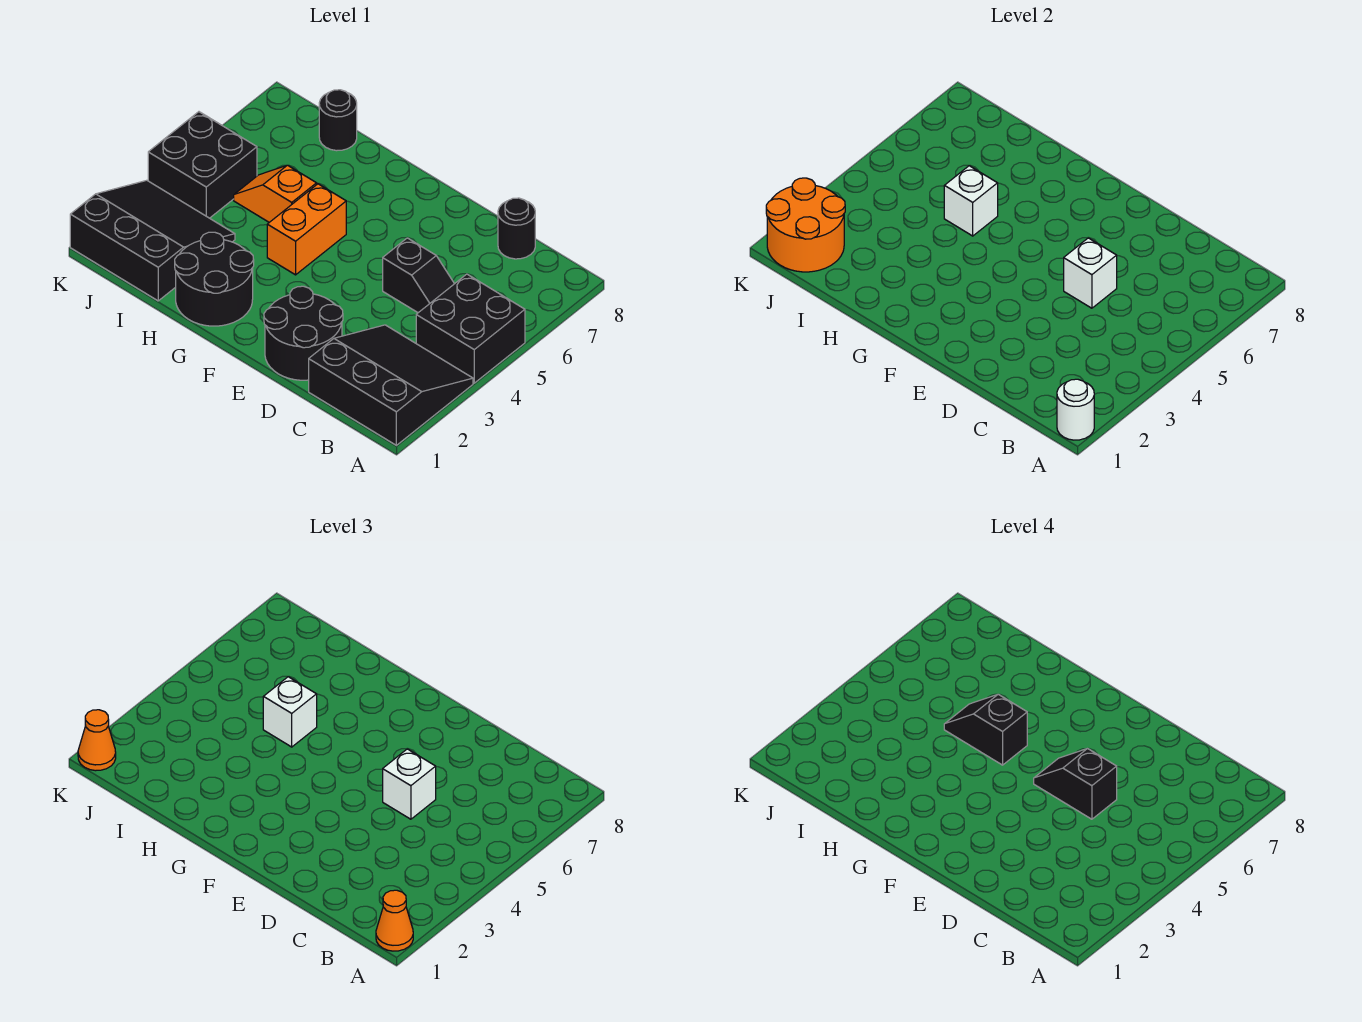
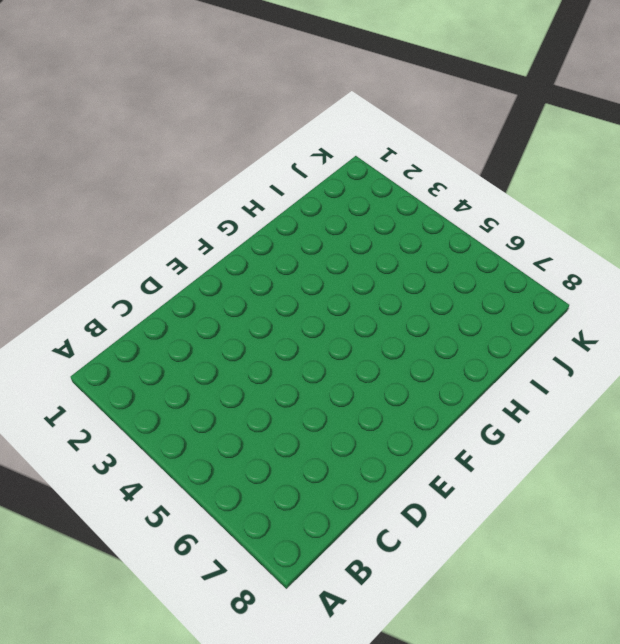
none -> black slope A1:C3 level 1 top 1
none -> black brick A4:B5 level 1
none -> black slope C5:D5 level 1 top D

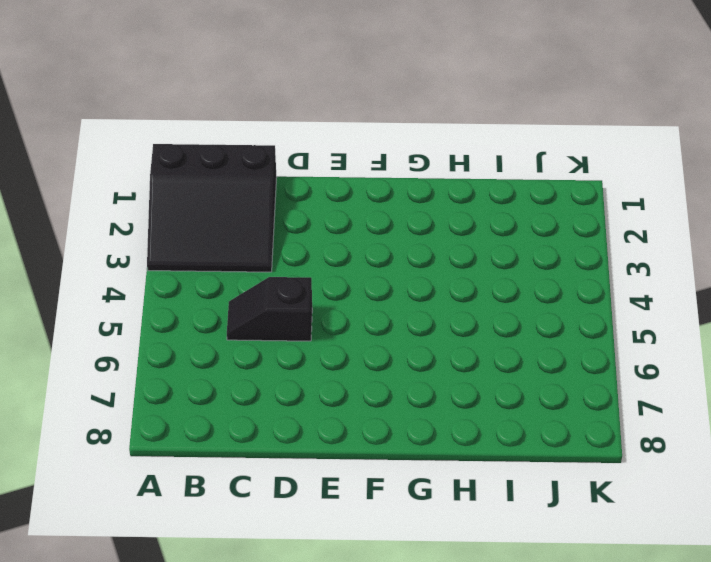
none -> black brick A4:B5 level 1
none -> black round brick C8 level 1
none -> black round brick D1:E2 level 1

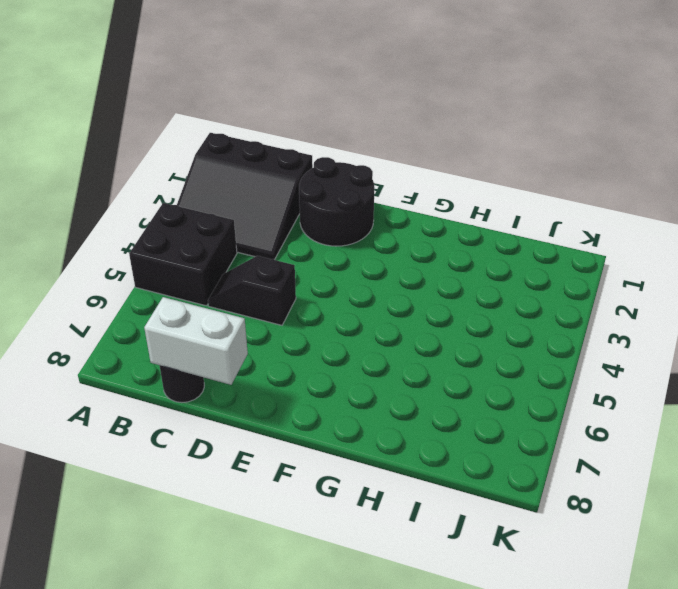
white brick C8:D8 level 2 -> none
none -> black round brick G1:H2 level 1
none -> orange brick G4:G5 level 1
none -> orange slope H5:I5 level 1 top H

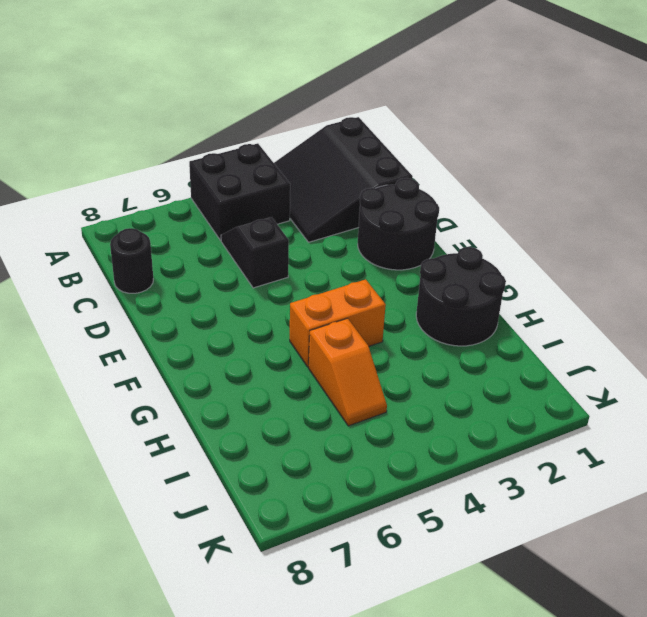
none -> black slope I1:K3 level 1 top 1
none -> black round brick I8 level 1
none -> black brick J4:K5 level 1

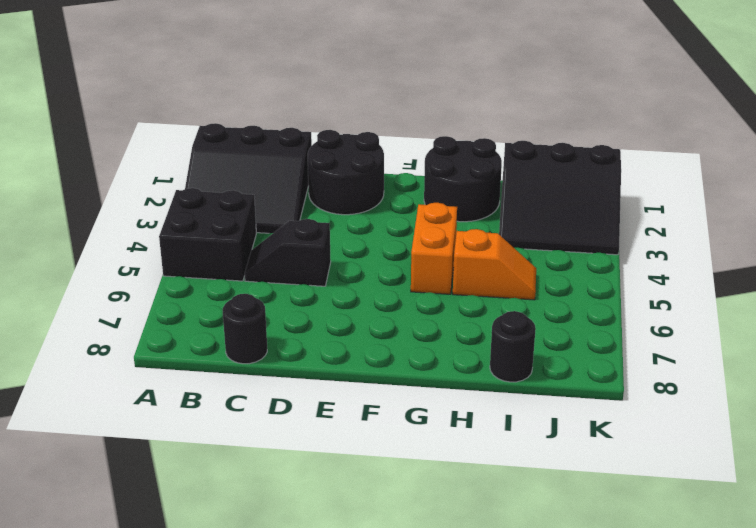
none -> black brick J4:K5 level 1
none -> white round brick A1 level 2
none -> white brick D5 level 2

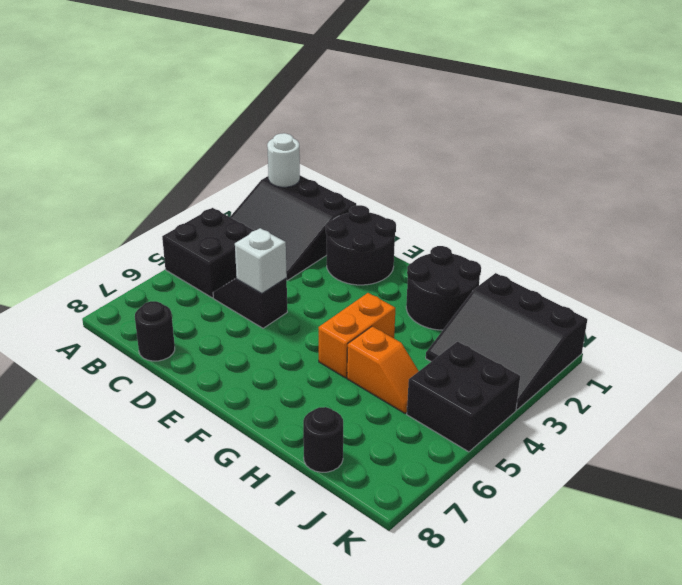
none -> white brick H5 level 2
none -> orange round brick J1:K2 level 2
none -> orange cone A1 level 3

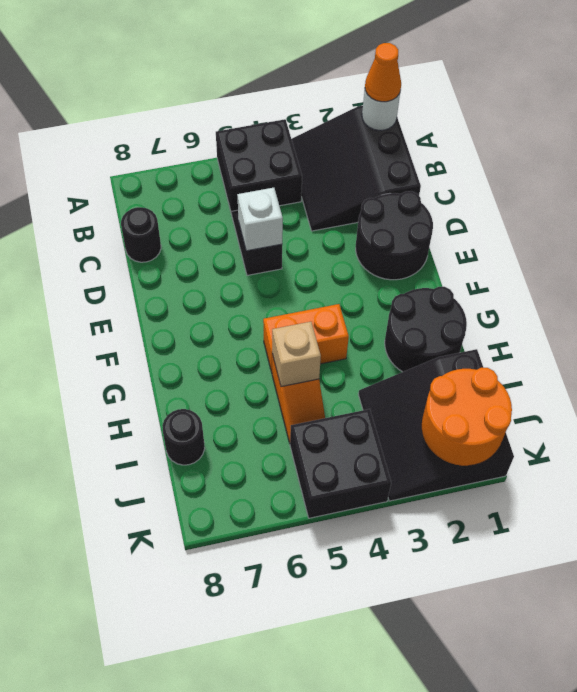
tan brick H5 level 2 -> white brick H5 level 2
none -> white brick D5 level 3
none -> white brick H5 level 3
none -> orange cone K1 level 3

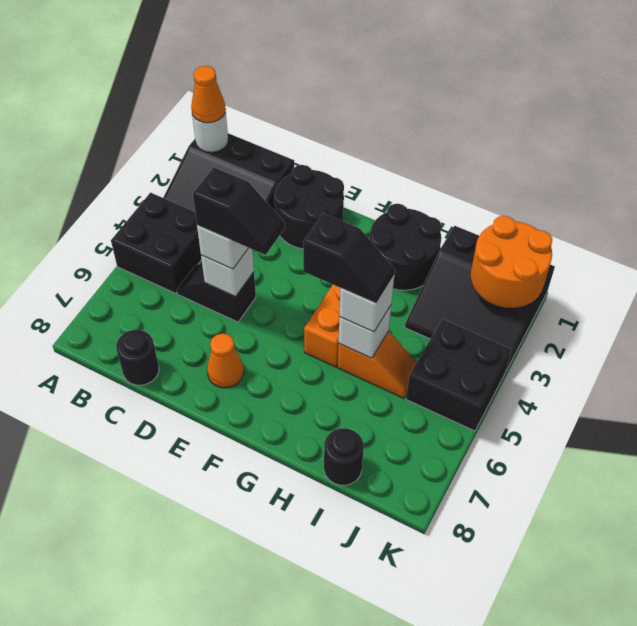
orange cone E7 level 1 -> orange cone K1 level 3

